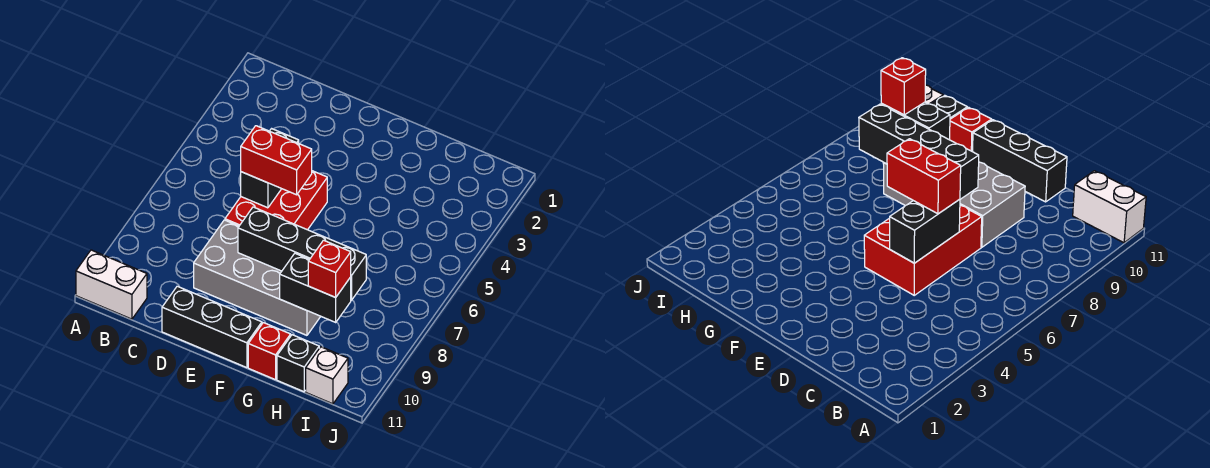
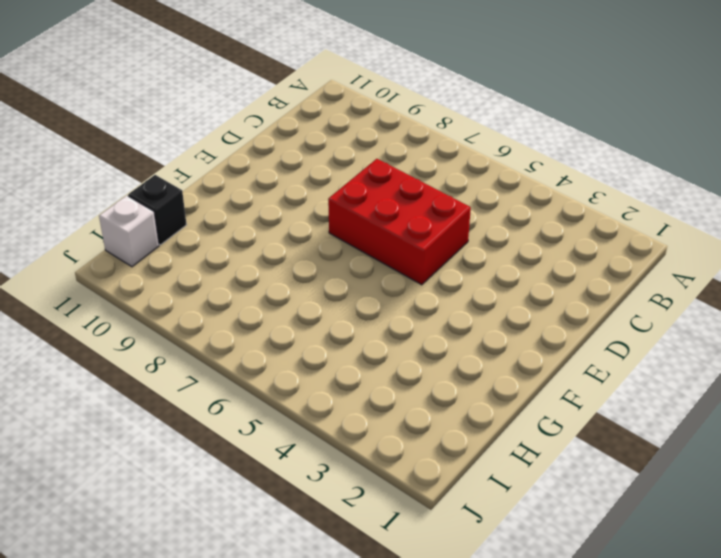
none -> white brick A11:B11 level 1
none -> grey brick D8:G9 level 1
none -> black brick D11:F11 level 1

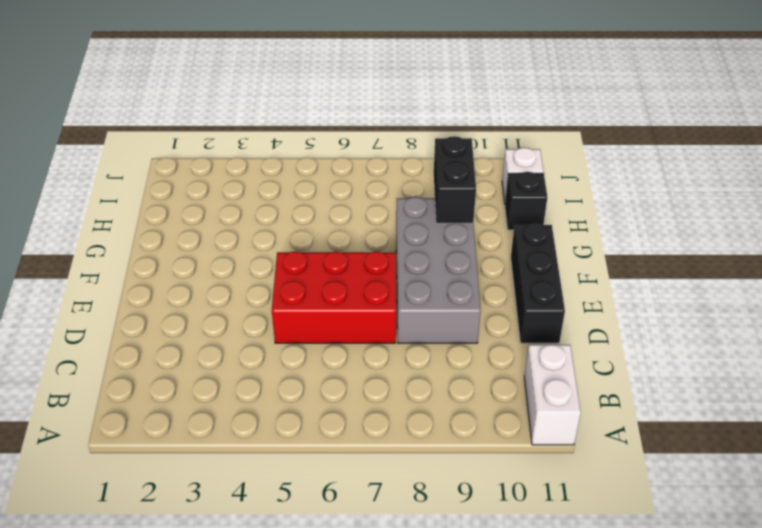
none -> red brick G11 level 1
none -> black brick D5:D6 level 2
none -> black brick E8:H8 level 2

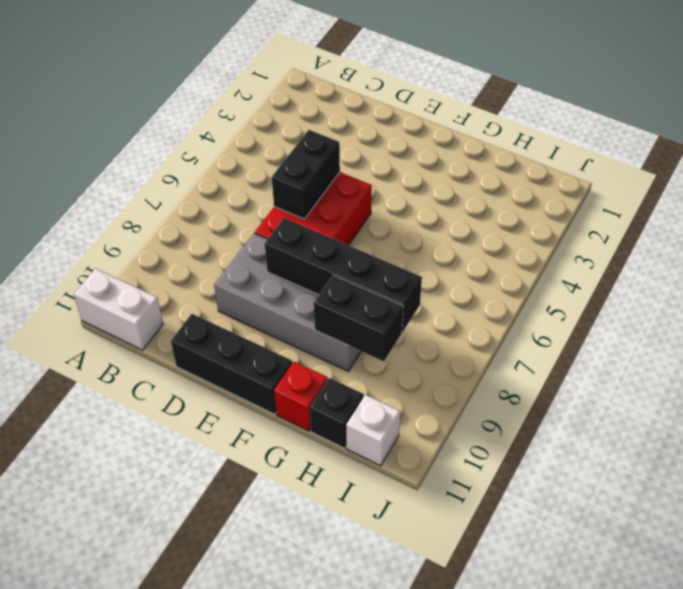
none -> red brick D6:E6 level 3
none -> red brick H9 level 3

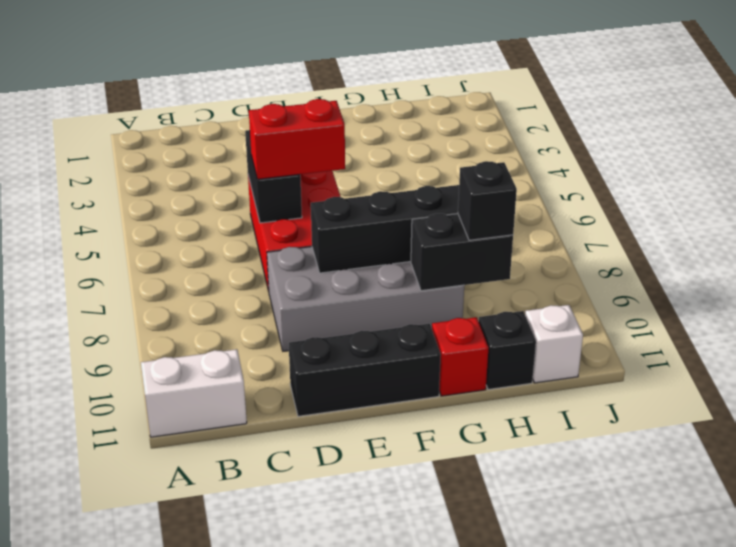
black brick H9 level 3 -> red brick H9 level 3

